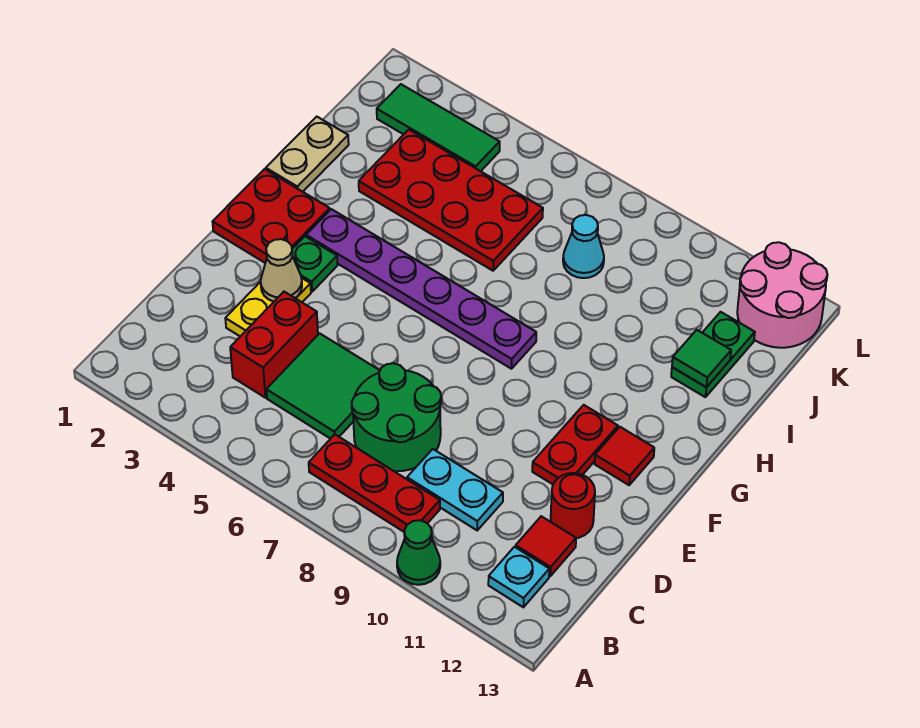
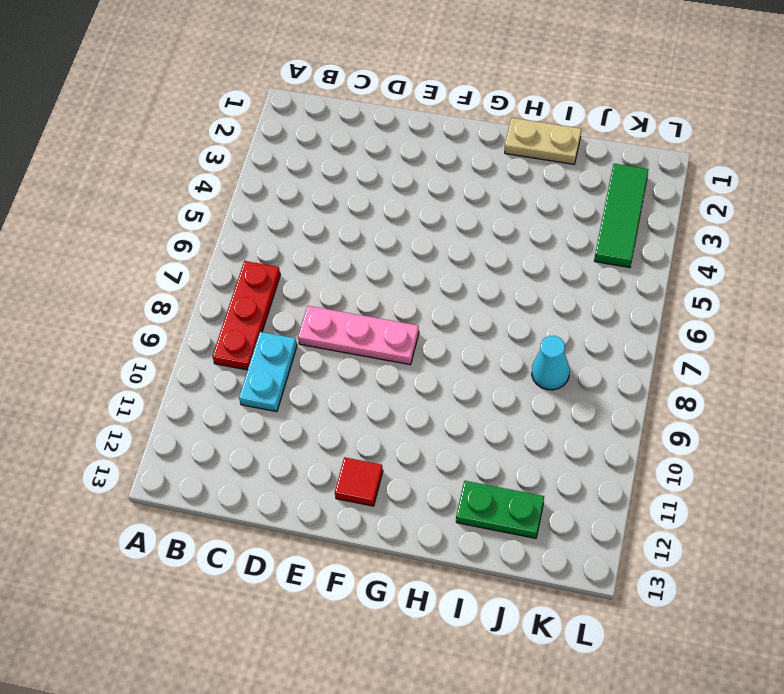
pink plate D8:F8 level 1 -> green round brick C7:D8 level 1
none -> green cone A10 level 1
none -> cyan plate B12 level 1
none -> red brick C4:D4 level 1

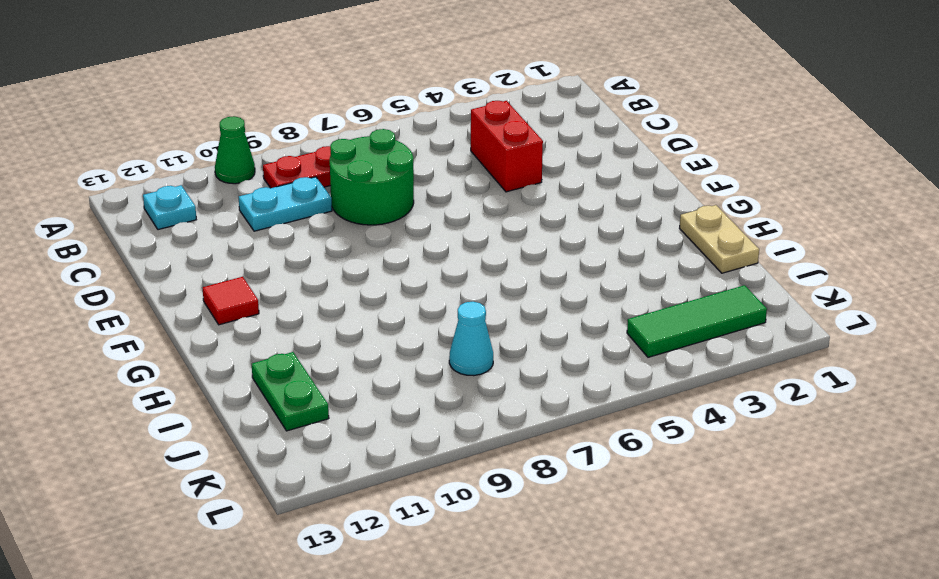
none -> green tile C5:D6 level 1
none -> red tile C12 level 1
none -> yellow plate D3:E3 level 1

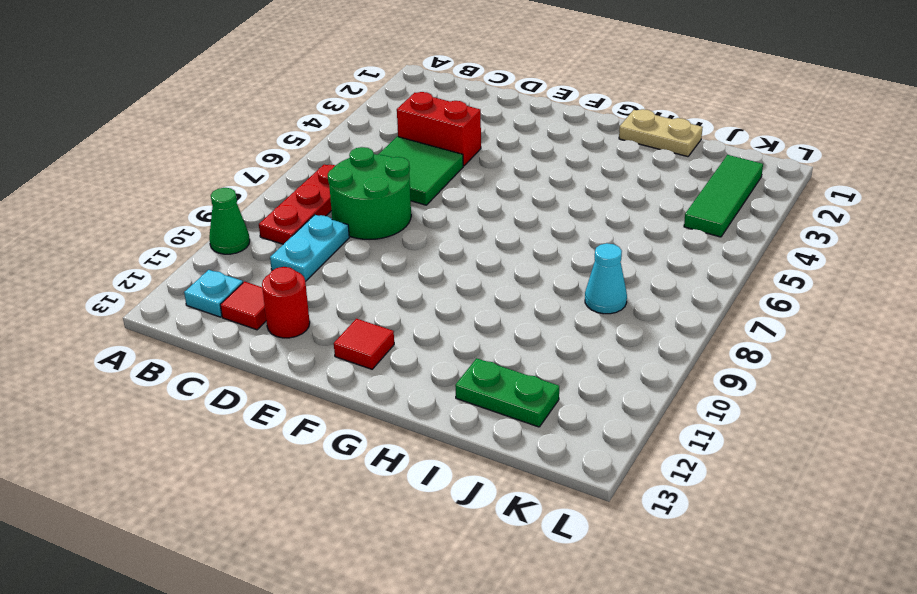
none -> yellow plate D3:E3 level 1
none -> red plate E11:F11 level 1
none -> red plate F1:G2 level 1

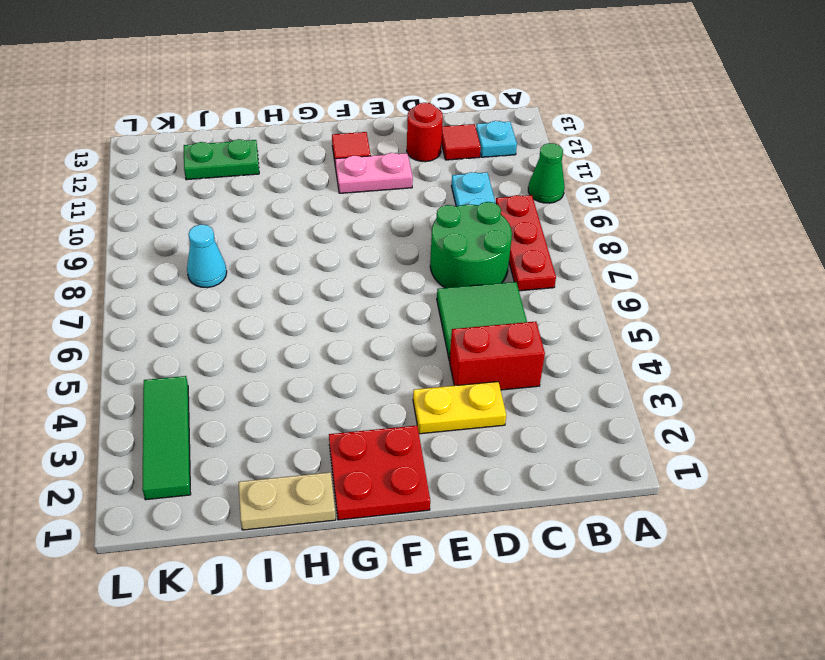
pink plate E11:F11 level 1 -> red plate E11:F11 level 1
none -> green plate F3 level 1
none -> purple plate G3:G8 level 1
none -> red plate I3:J6 level 1

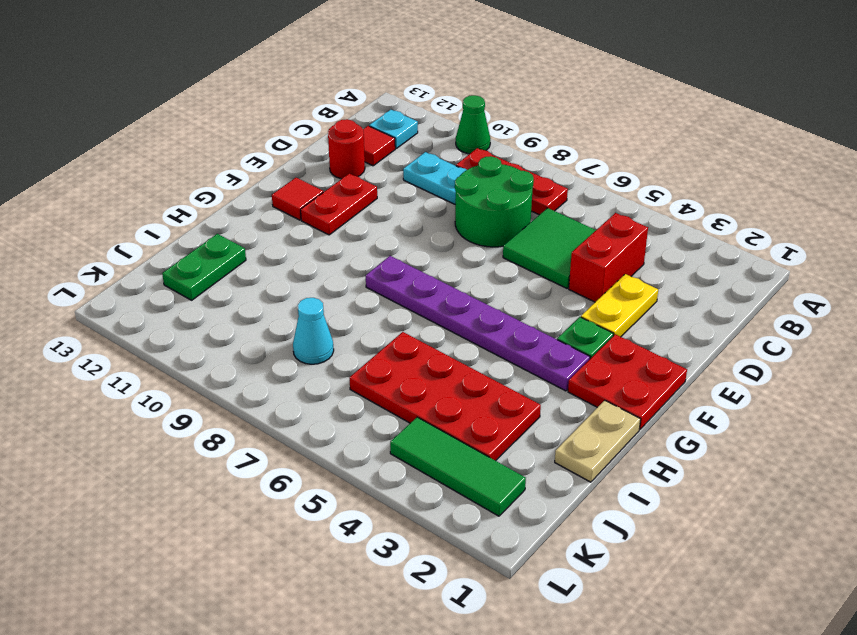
none -> pink round brick K12:L13 level 1
none -> tan cone E3 level 2
none -> green tile I12 level 2

